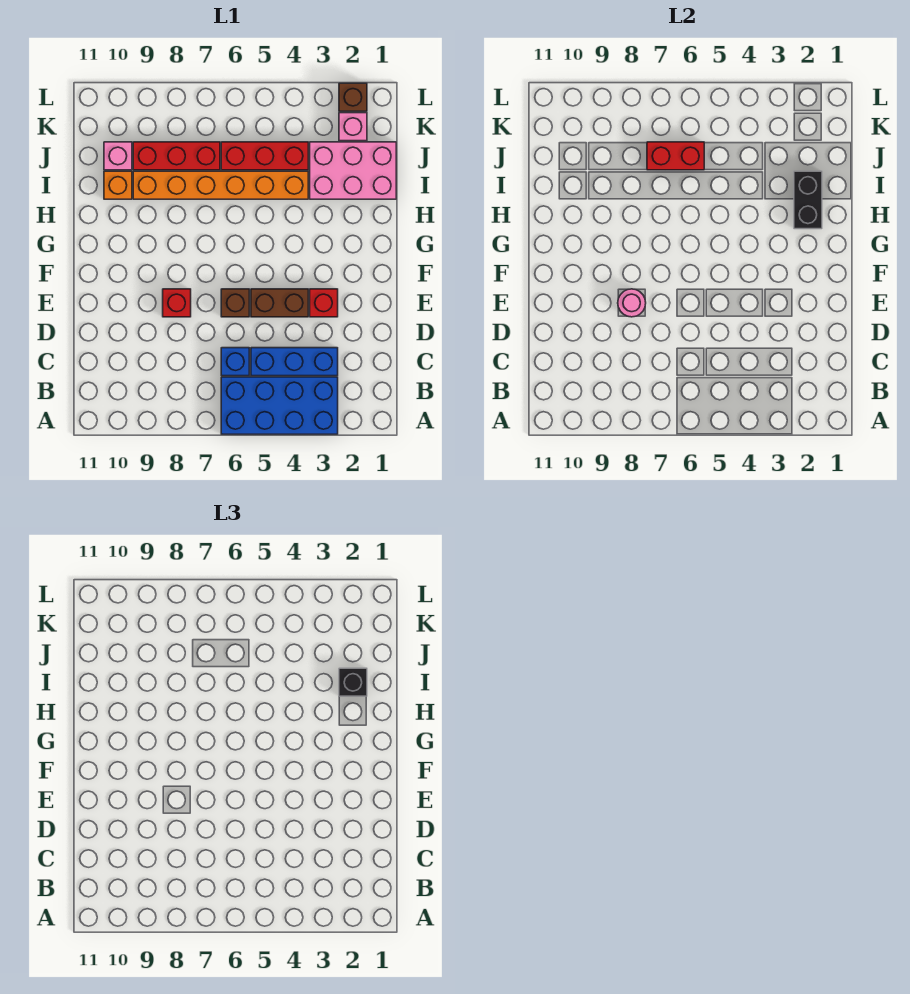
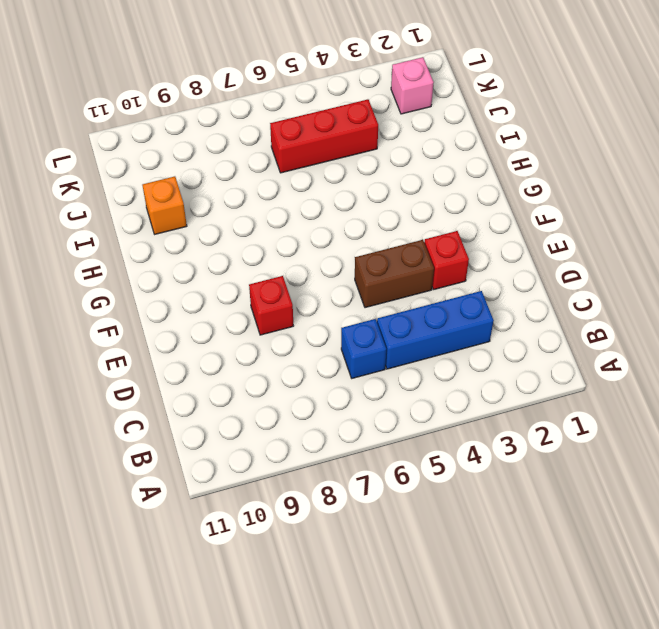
none -> blue brick A3:B6 level 1
none -> brown brick E6 level 1
none -> pink brick I1:J3 level 1

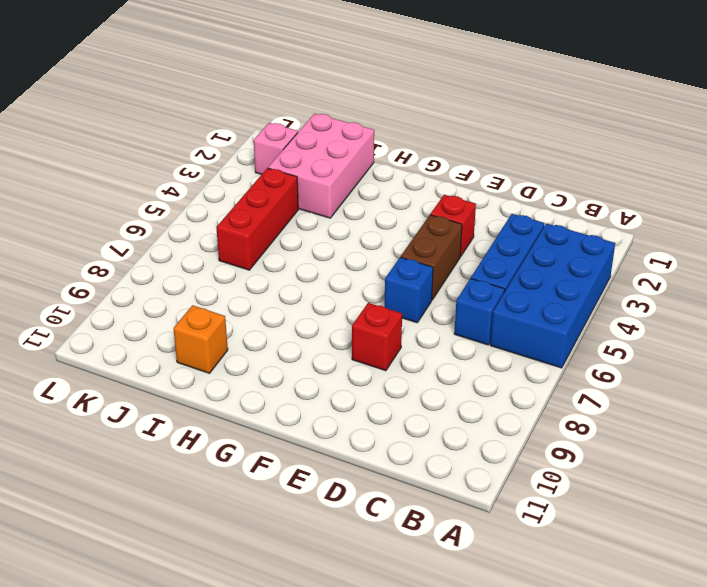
blue brick E6 level 1 -> brown brick E6 level 1
none -> orange brick I4:I9 level 1
none -> red brick J7:J9 level 1
none -> pink brick J10 level 1

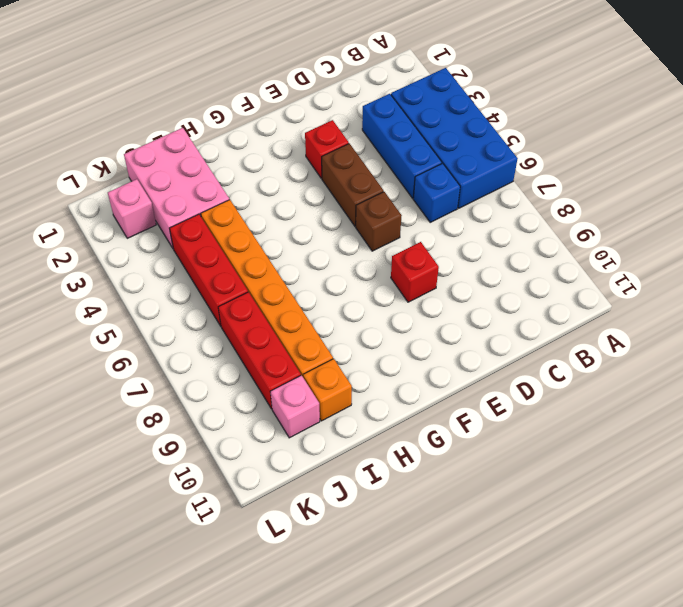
none -> brown brick L2 level 1
none -> pink round brick E8 level 2
none -> black brick H2:I2 level 2

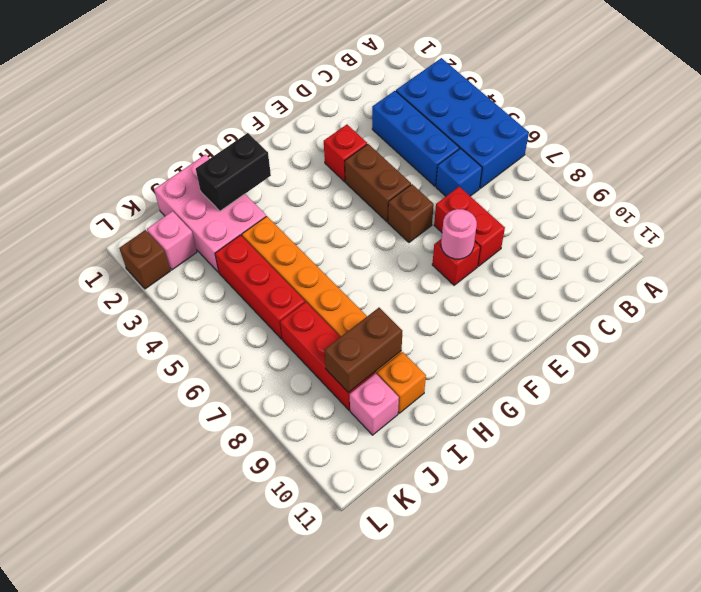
red brick D7:D8 level 1 -> red brick J6:J7 level 2
brown brick I9:J9 level 2 -> none
none -> black brick I2 level 3

